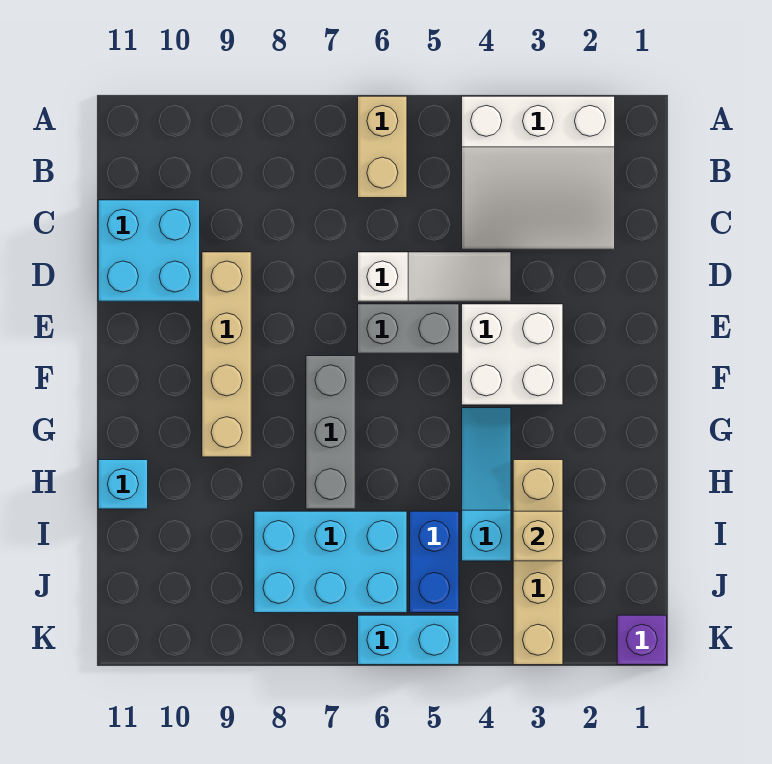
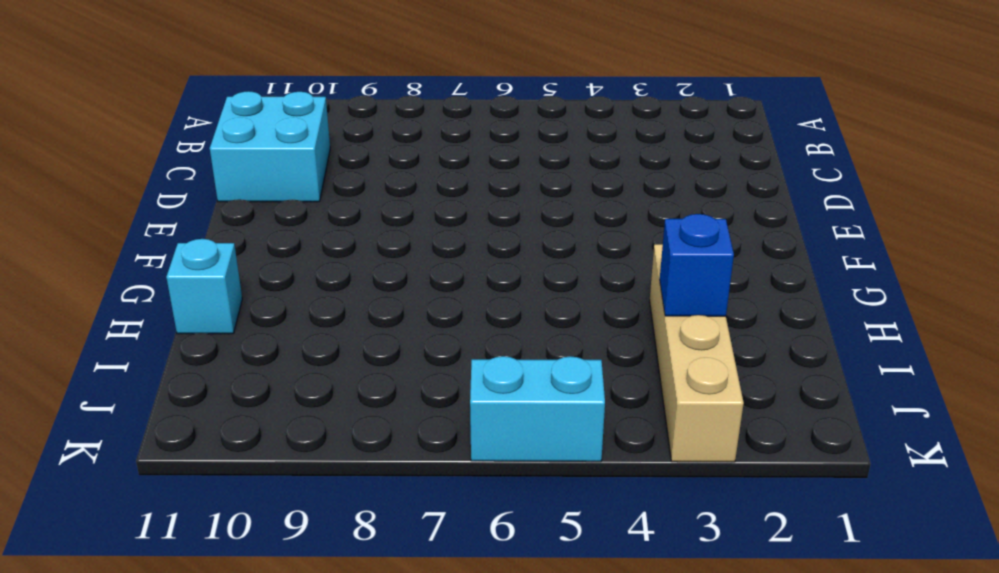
blue brick I3 level 2 -> tan brick I3 level 2
none -> white slope A2:C4 level 1 top A
none -> tan brick A6:B6 level 1
none -> white slope D4:D6 level 1 top 6

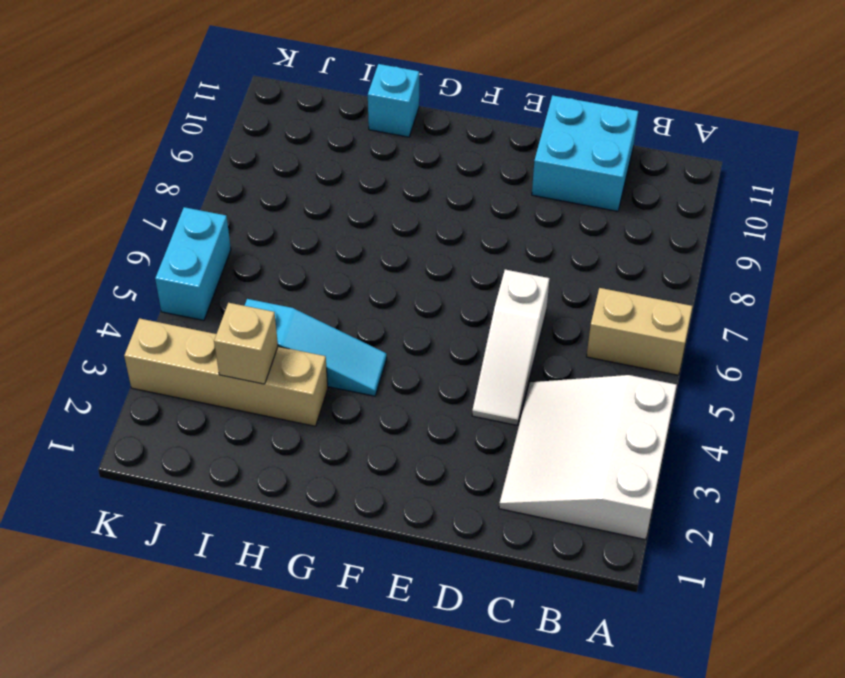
none -> tan brick D9:G9 level 1
none -> white brick E3:F4 level 1
none -> grey brick E5:E6 level 1

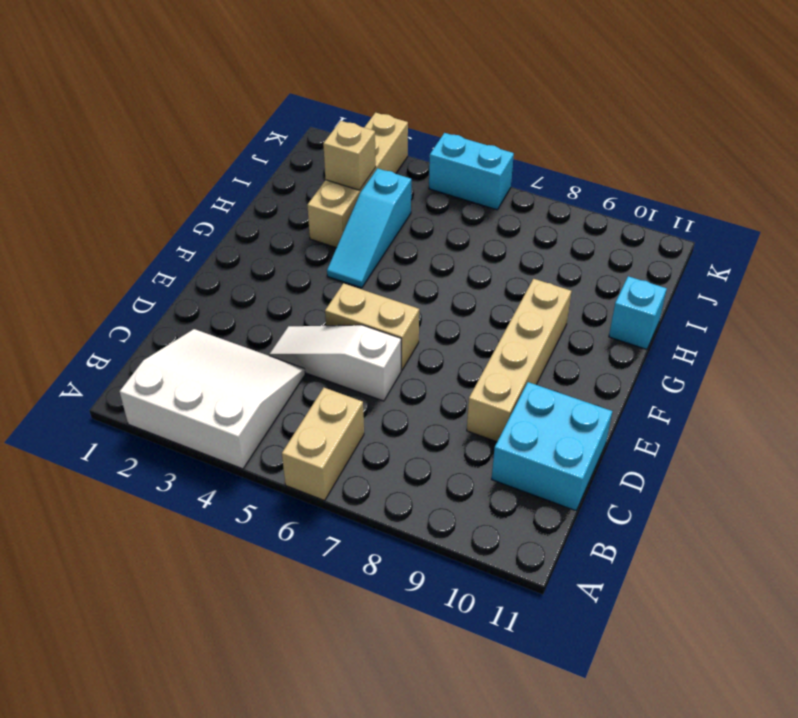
tan brick E5:E6 level 1 -> grey brick E5:E6 level 1
none -> white brick E3:F4 level 1
none -> grey brick F7:H7 level 1
none -> blue brick I5:J5 level 1

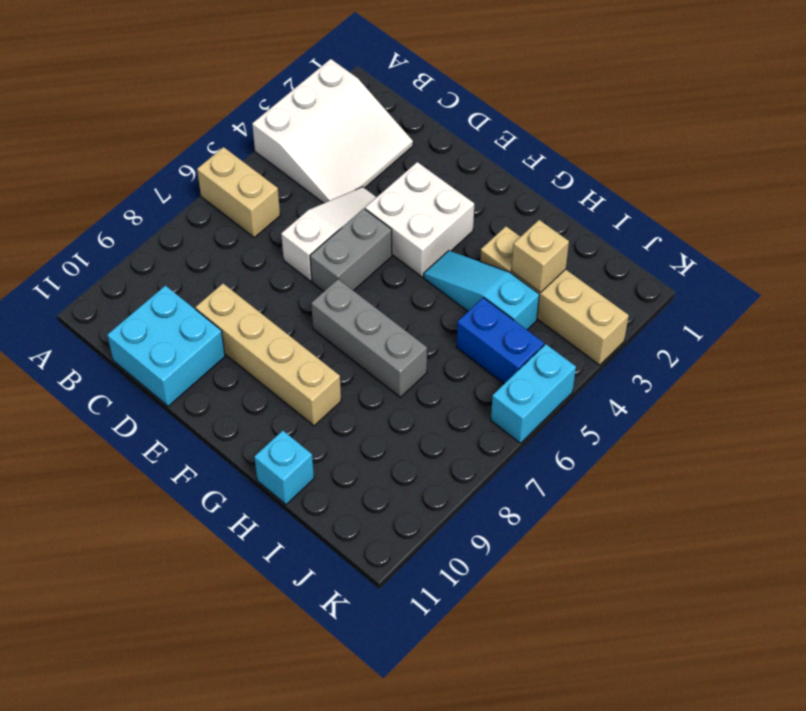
none -> cyan brick I6:J8 level 1
none -> purple brick K1 level 1

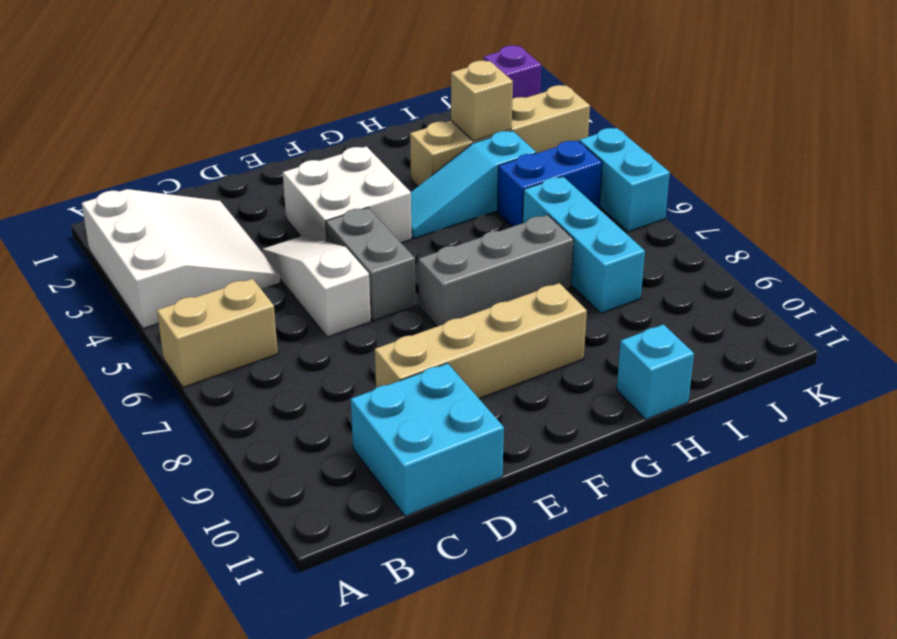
cyan brick I6:I8 level 1 -> cyan brick I6:J8 level 1

